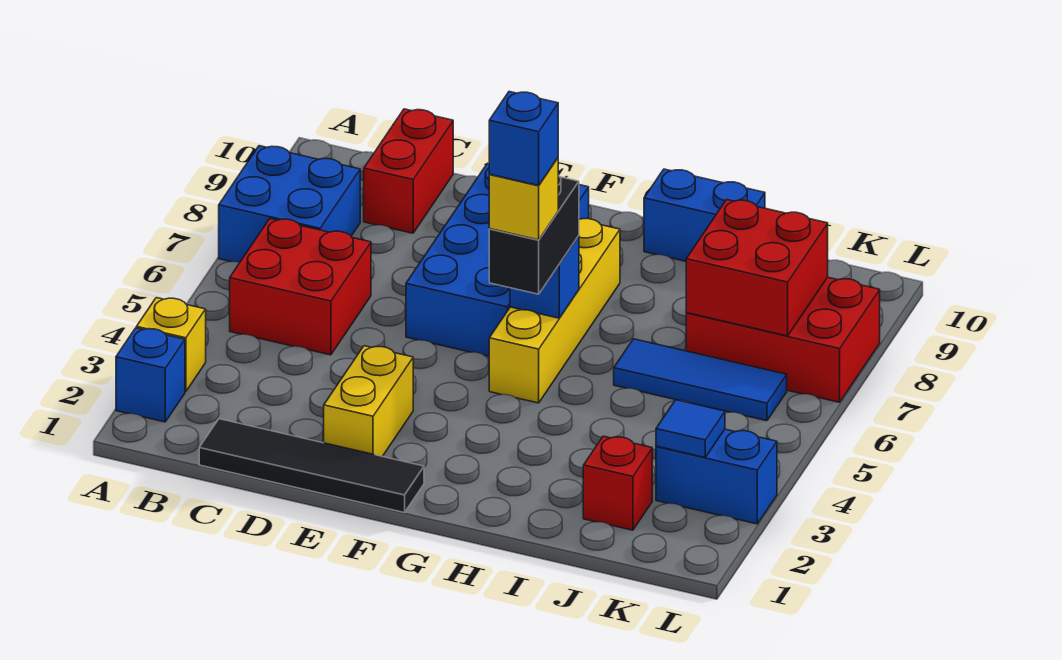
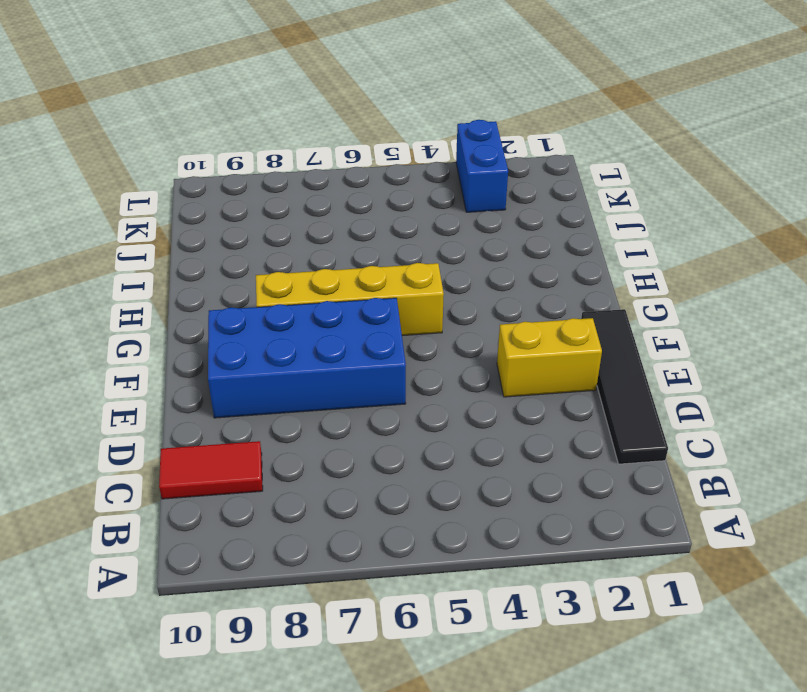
red tile C9:C10 level 1 -> red brick C9:C10 level 1
none -> blue brick A2 level 1
none -> yellow brick A3 level 1
none -> blue brick A7:B8 level 1

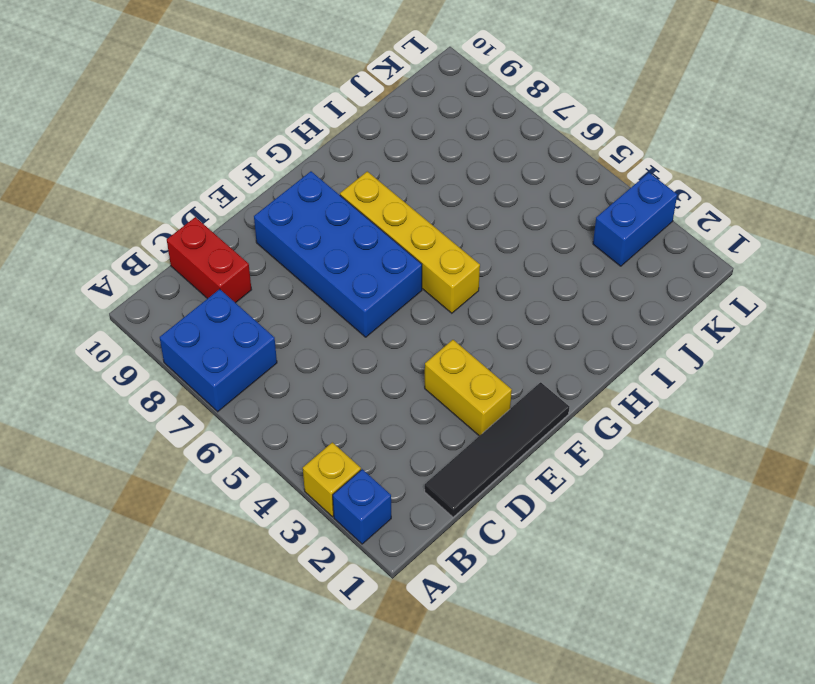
none -> red brick B5:C6 level 1
none -> blue brick H10:I10 level 1
none -> blue tile I6:K6 level 1

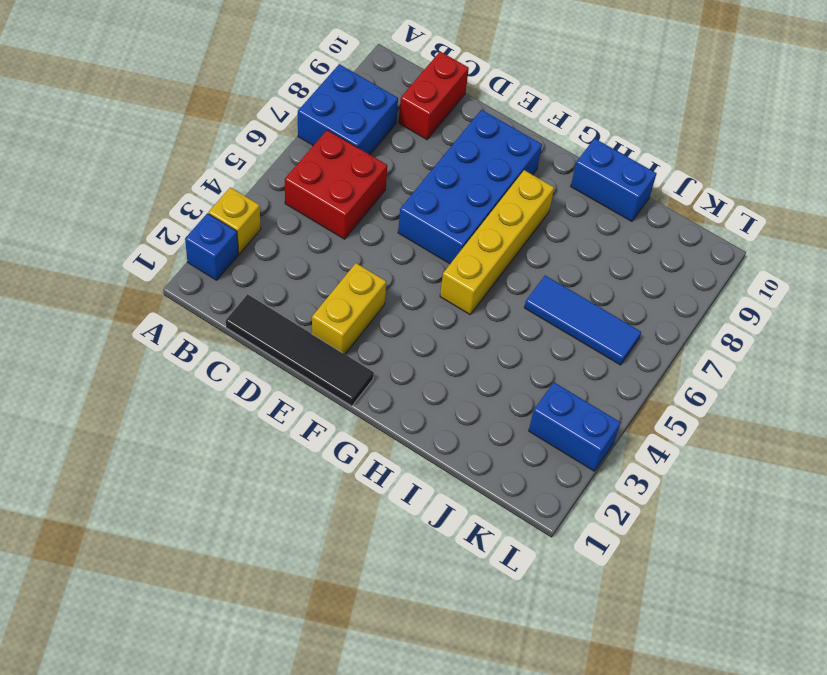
none -> red brick J2 level 1
none -> red brick J7:L8 level 1
none -> blue brick G6 level 2

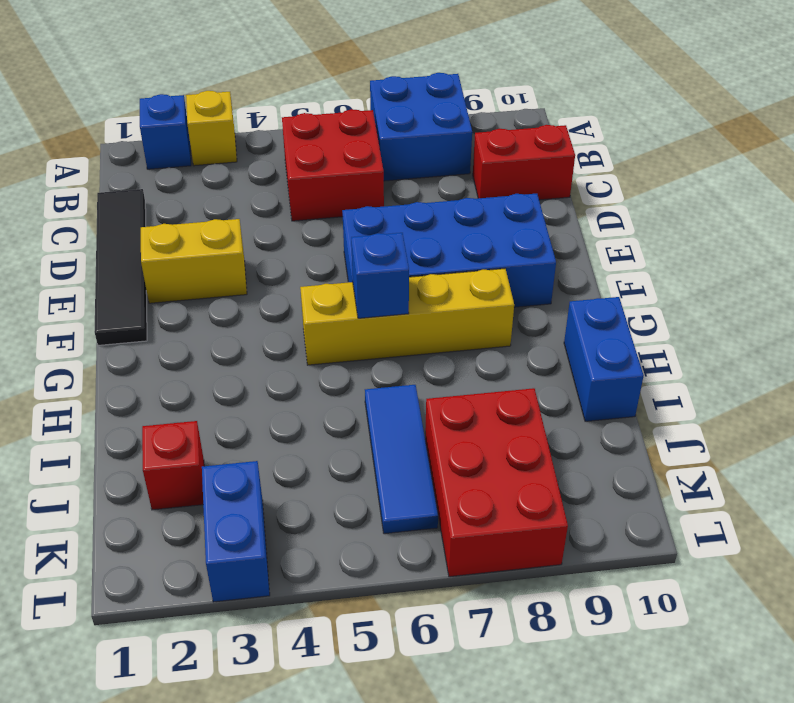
none -> red brick J7:K8 level 2
none -> blue tile K3 level 2
none -> black brick G5:G6 level 3

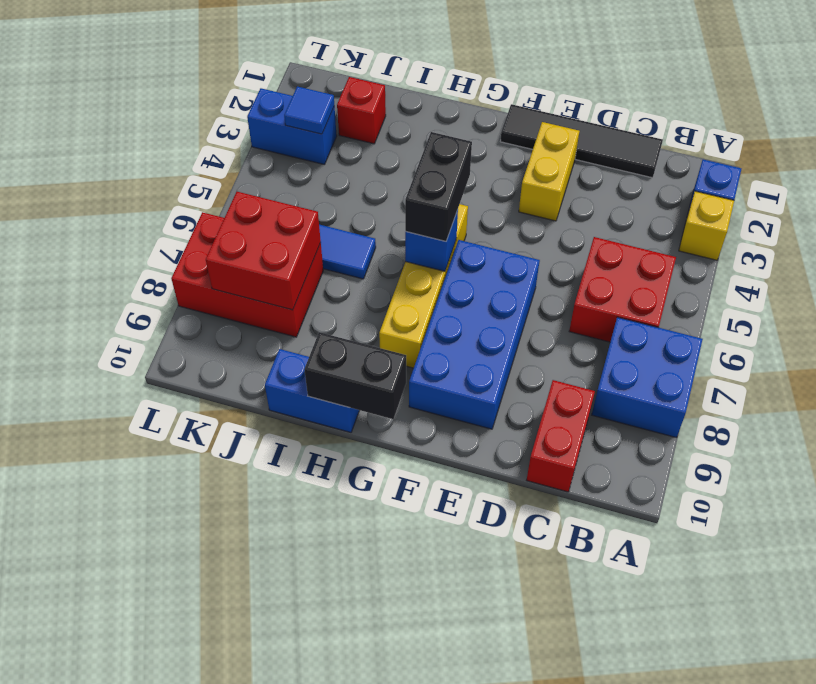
black brick G10:H10 level 2 -> none
none -> yellow brick G5 level 4
none -> blue brick G5 level 5

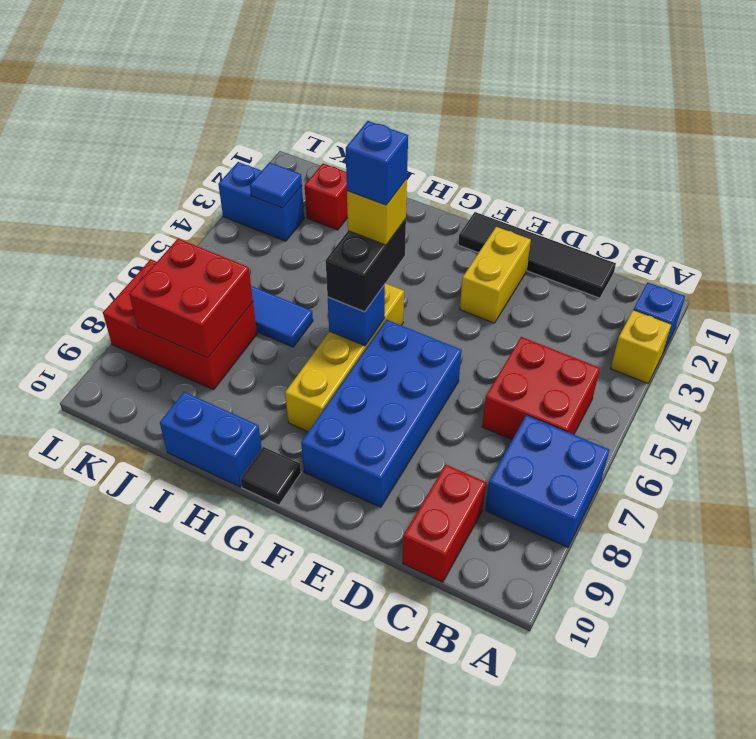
black tile G10 level 1 -> none

